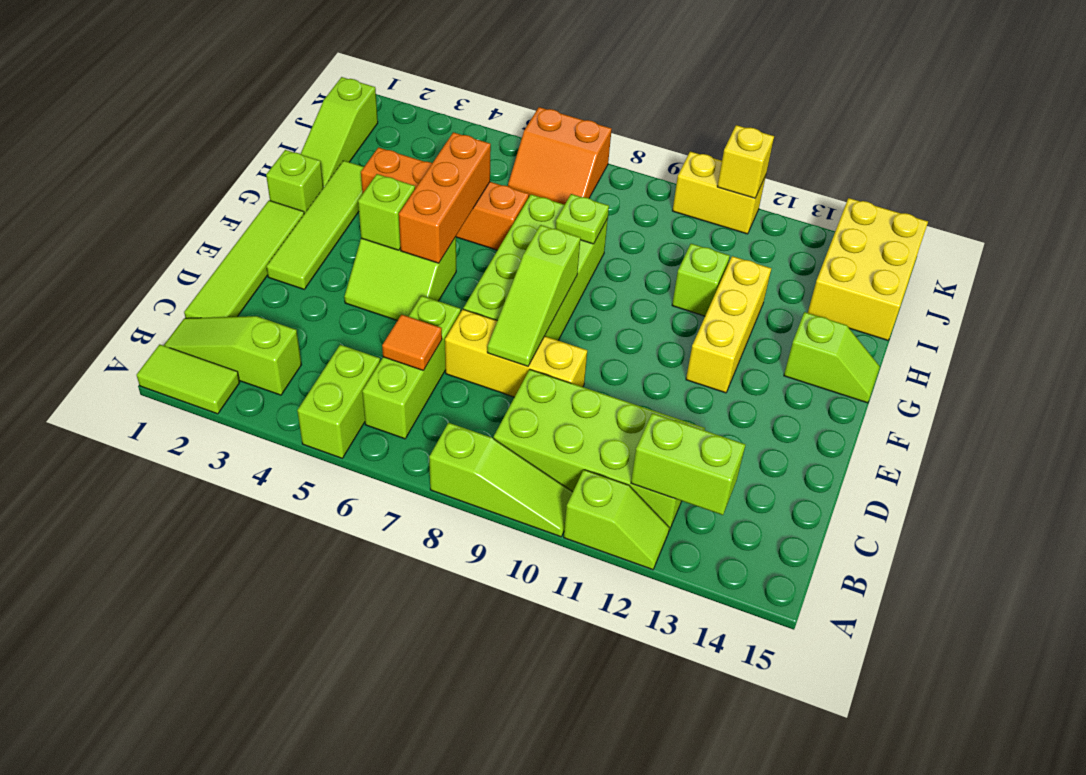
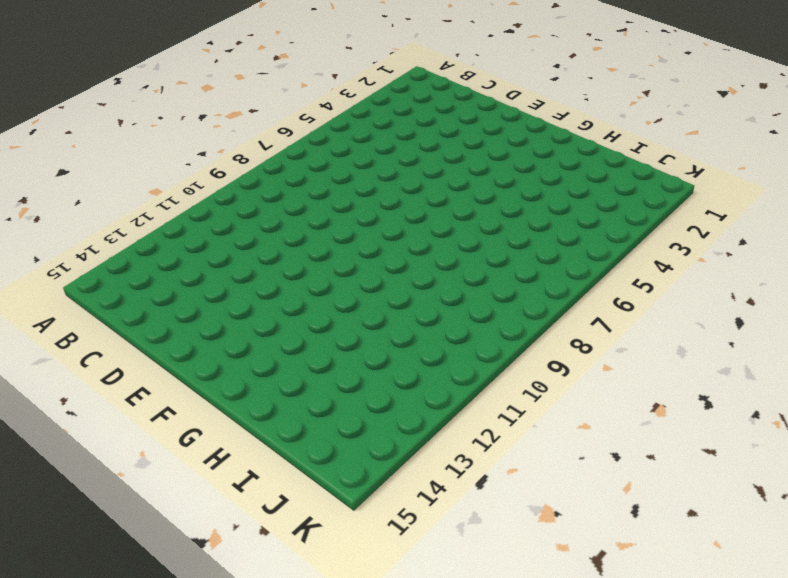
none -> lime tile A1:A2 level 1
none -> lime brick A5:B5 level 1
none -> lime slope A8:A10 level 1 top 8

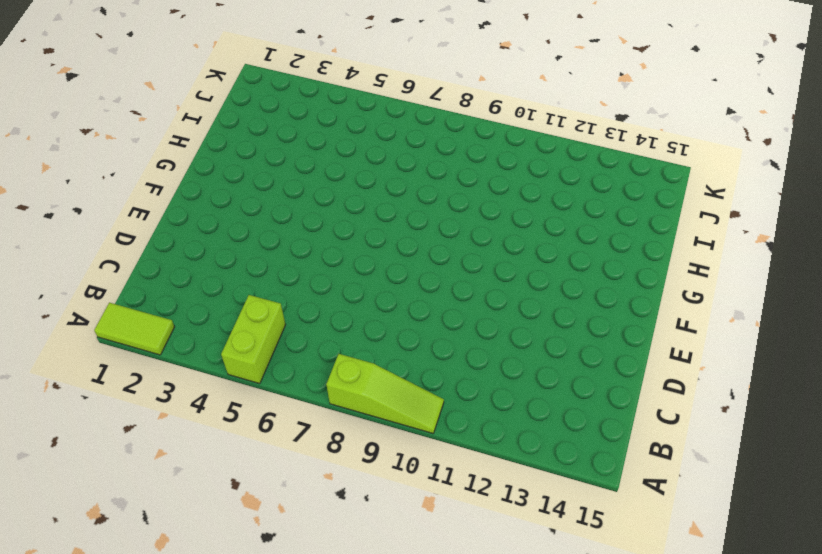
none -> lime slope A11:A12 level 1 top 11
none -> lime slope B1:B3 level 1 top 3
none -> lime brick B6:D6 level 1

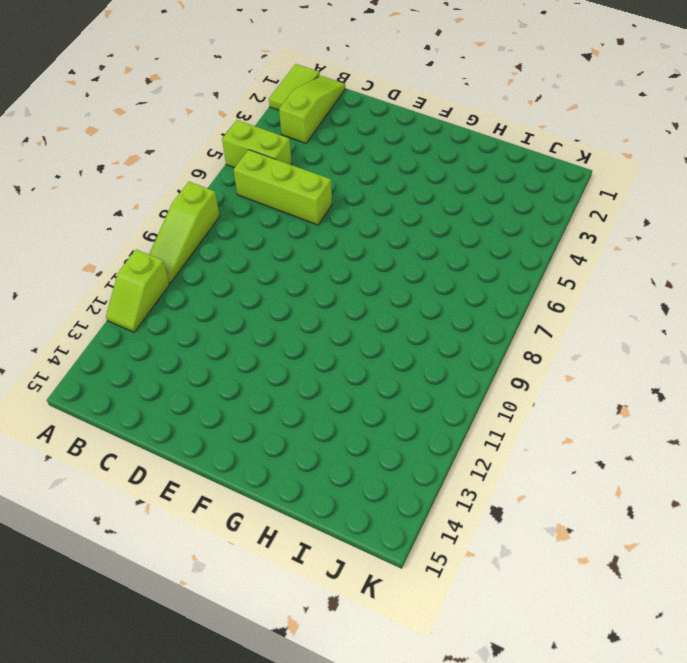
none -> lime brick B9:C12 level 1
none -> lime tile C1:F1 level 1
none -> yellow brick D7:D9 level 1

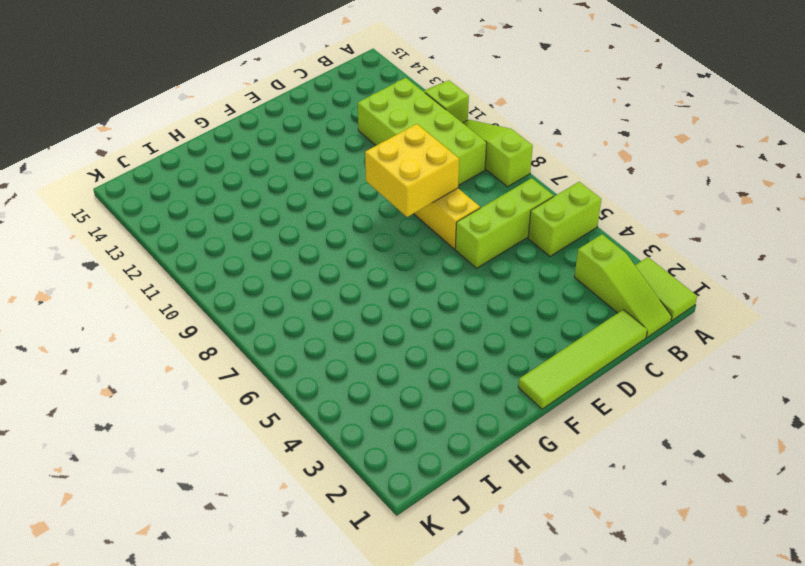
yellow brick D8:E9 level 2 -> lime slope D8:F8 level 2 top F
none -> lime tile E2:H2 level 1
none -> lime slope E4:F5 level 1 top F
none -> lime brick E7:H8 level 1

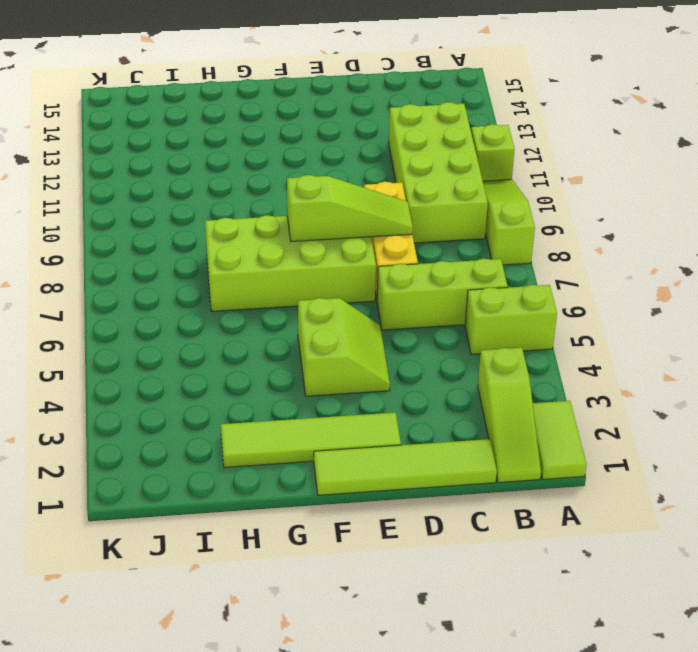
none -> yellow brick F12:H12 level 1
none -> lime brick G1 level 1
none -> lime slope G14:G15 level 1 top 14

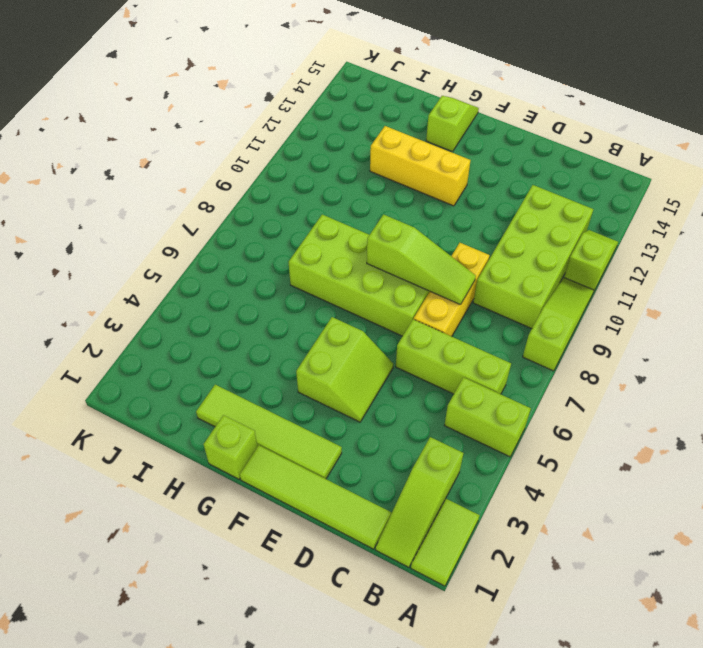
none -> lime slope H1:J1 level 1 top J
none -> orange brick H3:H6 level 1
none -> lime brick H11 level 1

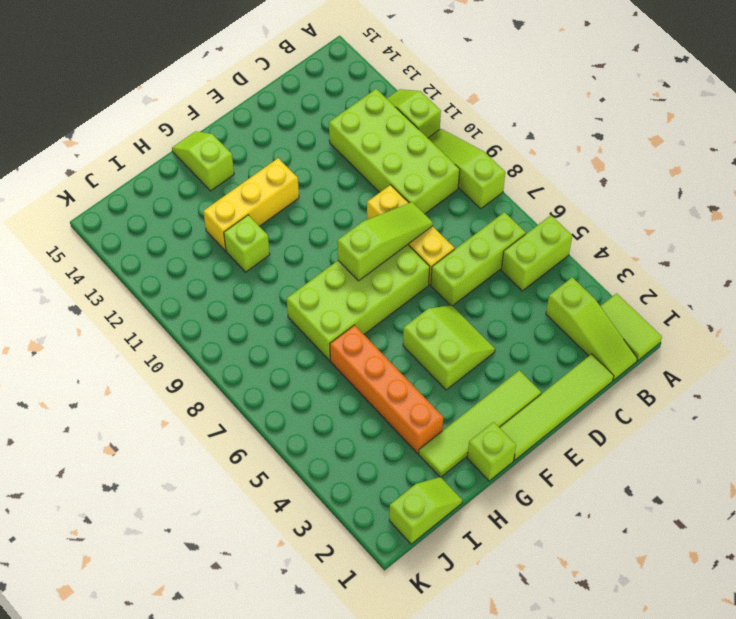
lime slope I1:J1 level 1 top J -> lime slope H1:J1 level 1 top J
none -> yellow brick I14:K15 level 1
none -> orange slope J6:K7 level 1 top K
none -> yellow brick K10:K11 level 1

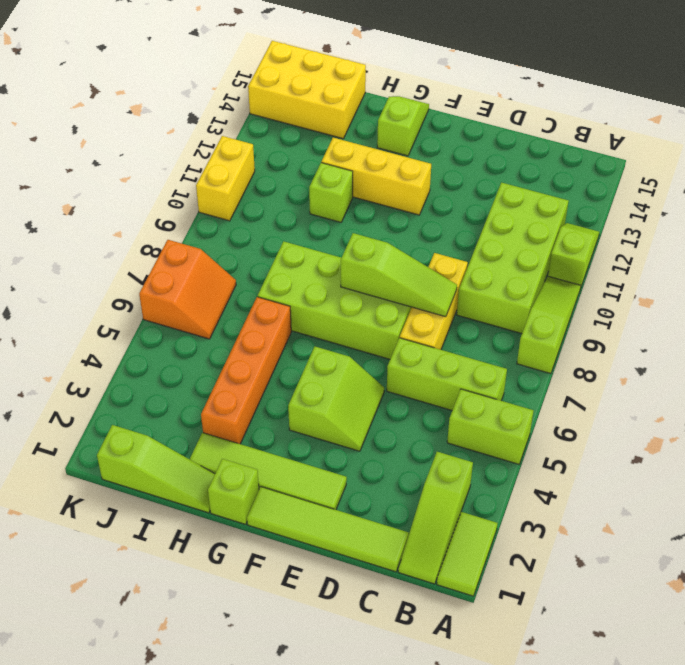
none -> lime brick B12:B13 level 2
none -> orange tile C6 level 2
none -> lime brick F4 level 2

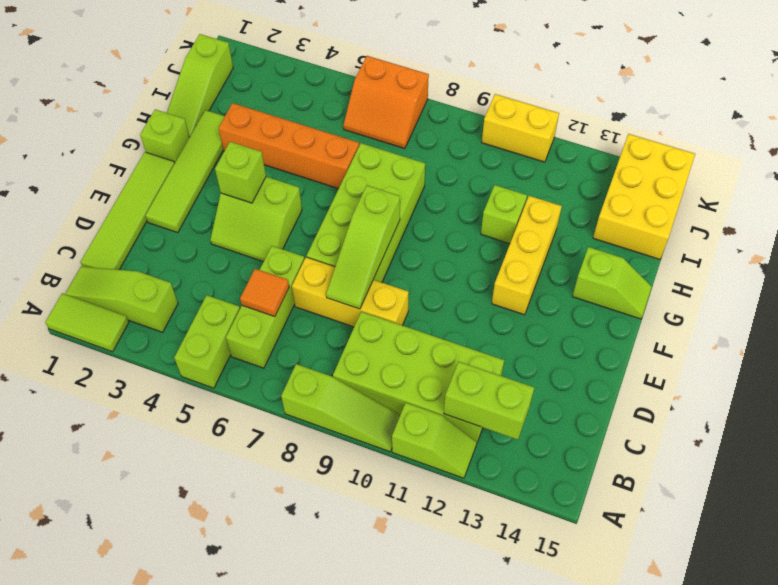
none -> orange brick F5:H5 level 2
none -> lime plate H8 level 2
none -> yellow brick K11 level 2

